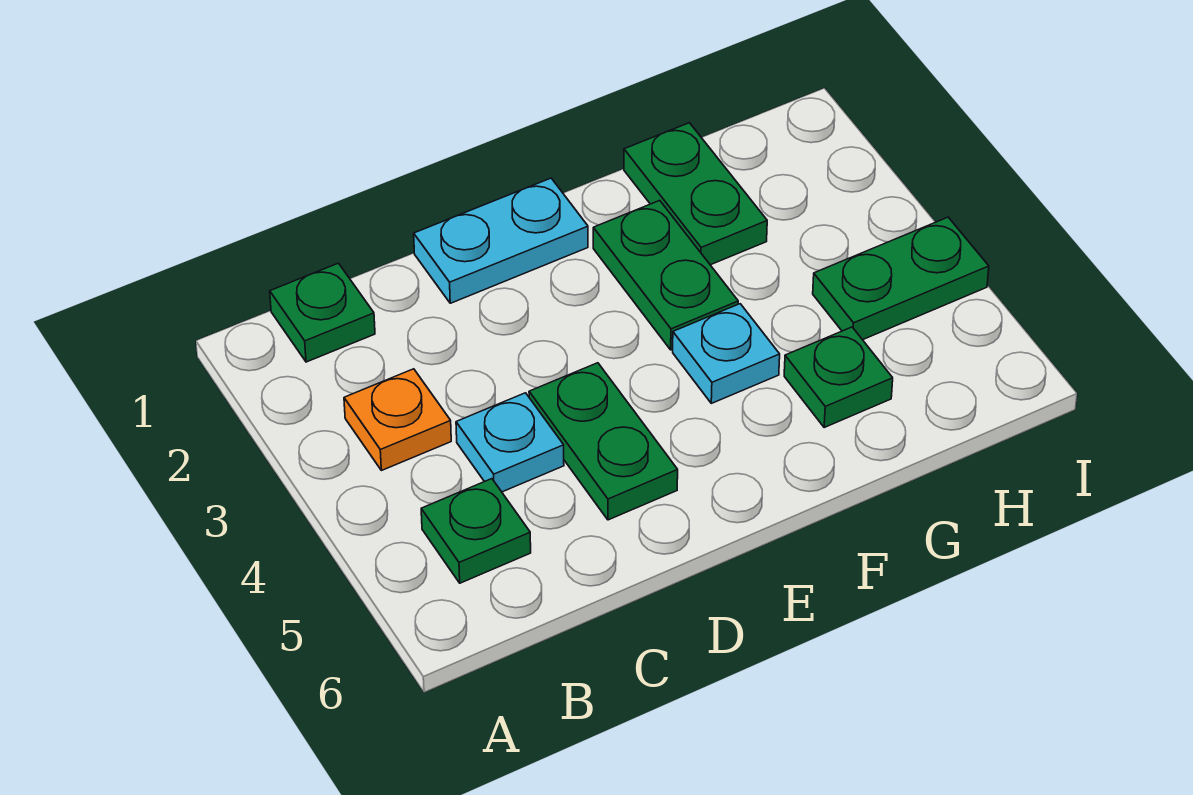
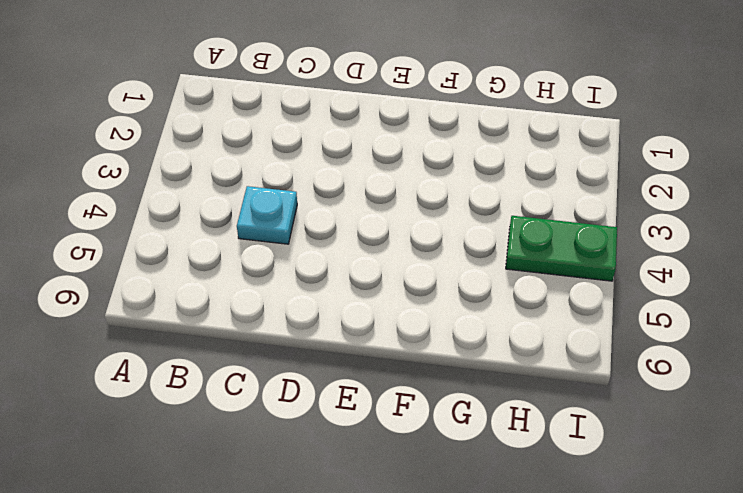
none -> green plate B1 level 1
none -> orange plate B3 level 1

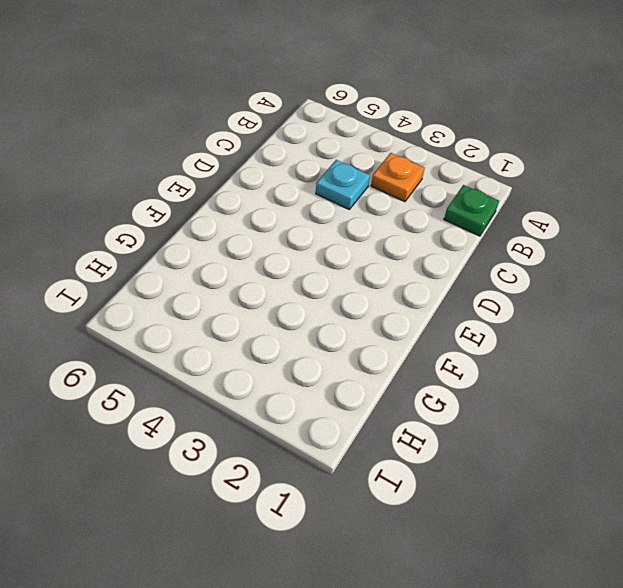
none -> green plate B5 level 1
none -> cyan plate D1:E1 level 1

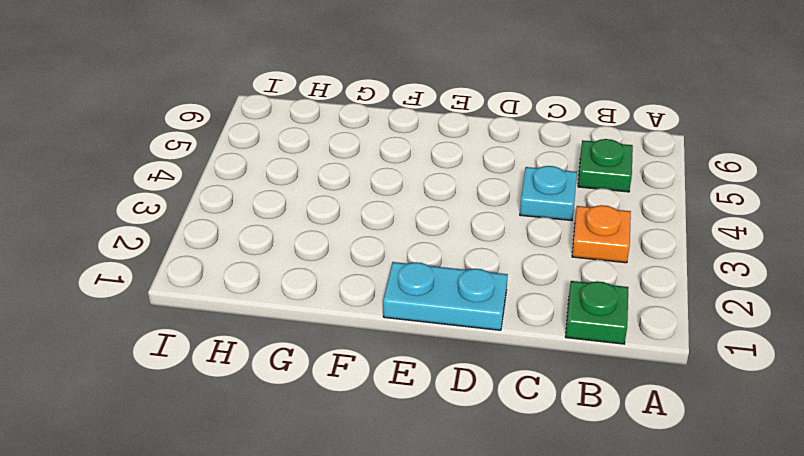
none -> green plate D4:D5 level 1
none -> green plate F2:F3 level 1

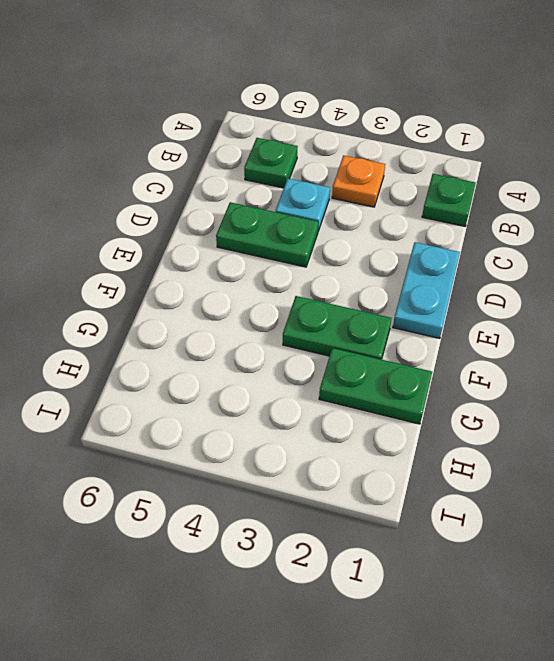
none -> cyan plate F4 level 1
none -> green plate G5 level 1

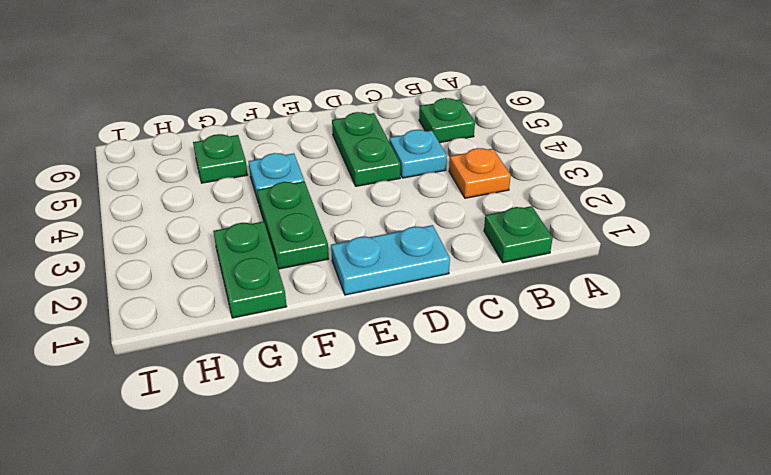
none -> green plate H4:I4 level 1

